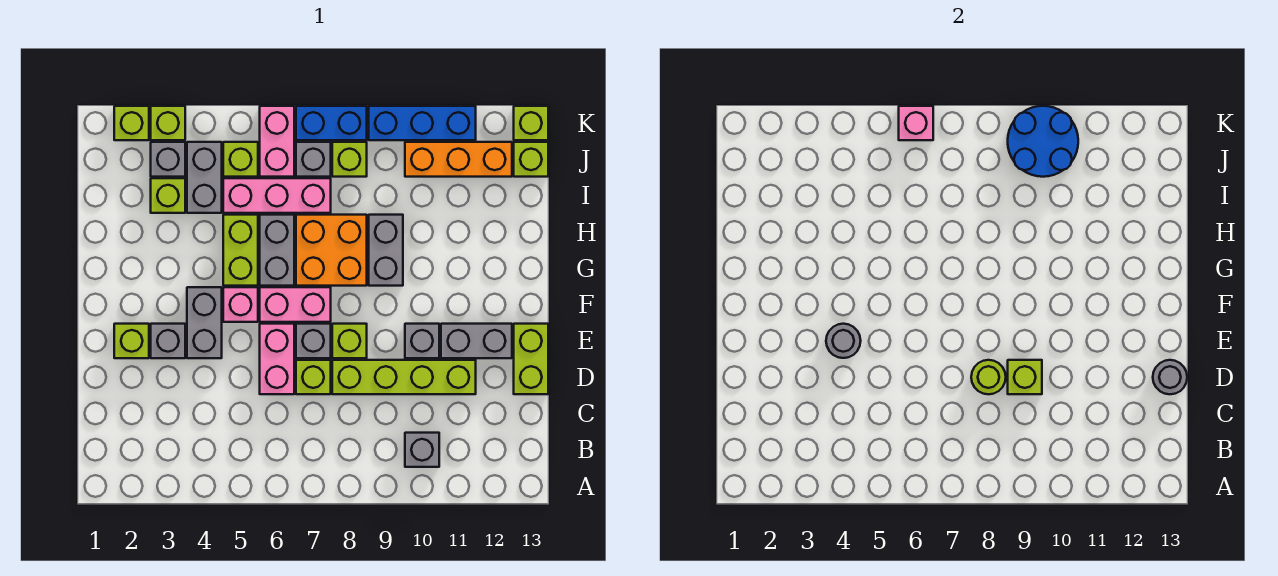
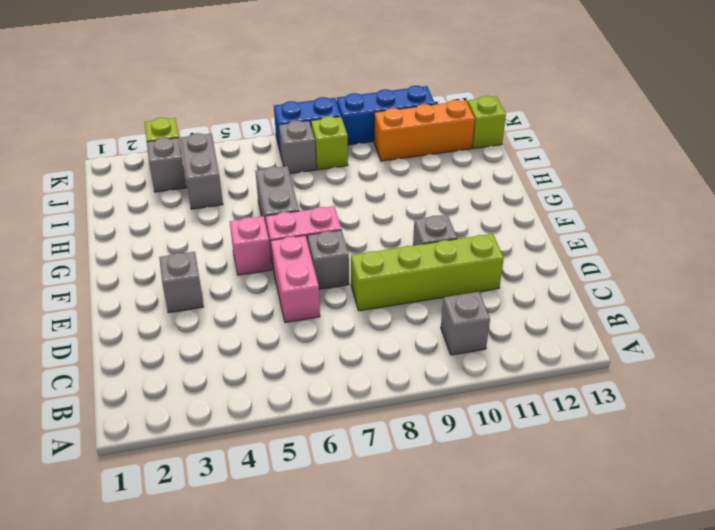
none -> lime brick D7 level 1
none -> lime brick D13:E13 level 1
none -> lime brick E2 level 1
none -> grey brick E4:F4 level 1

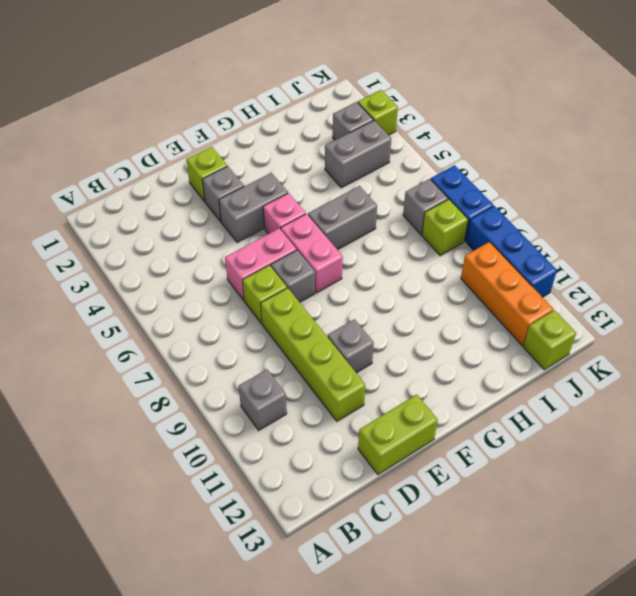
none -> lime brick E8 level 1
none -> grey brick E11:E12 level 1
none -> lime brick G5:H5 level 1
none -> orange brick G7:H8 level 1

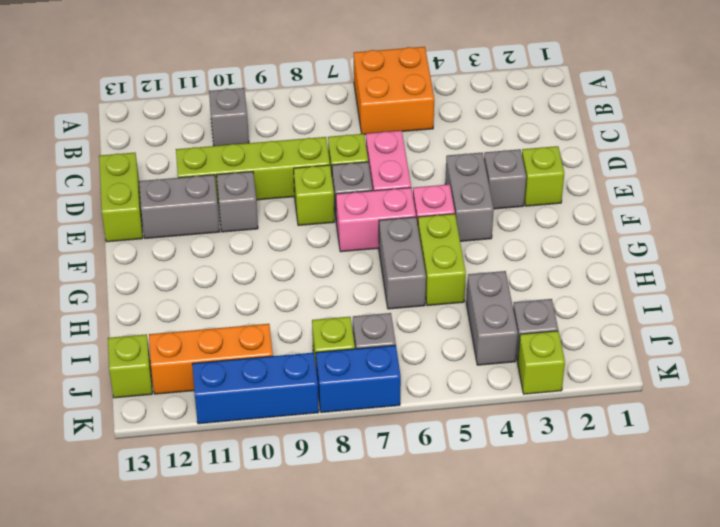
orange brick A5:B6 level 1 -> orange brick G7:H8 level 1
none -> grey brick G9:H9 level 1
none -> lime brick I3 level 1
none -> pink brick I5:I7 level 1
none -> lime brick J5 level 1

